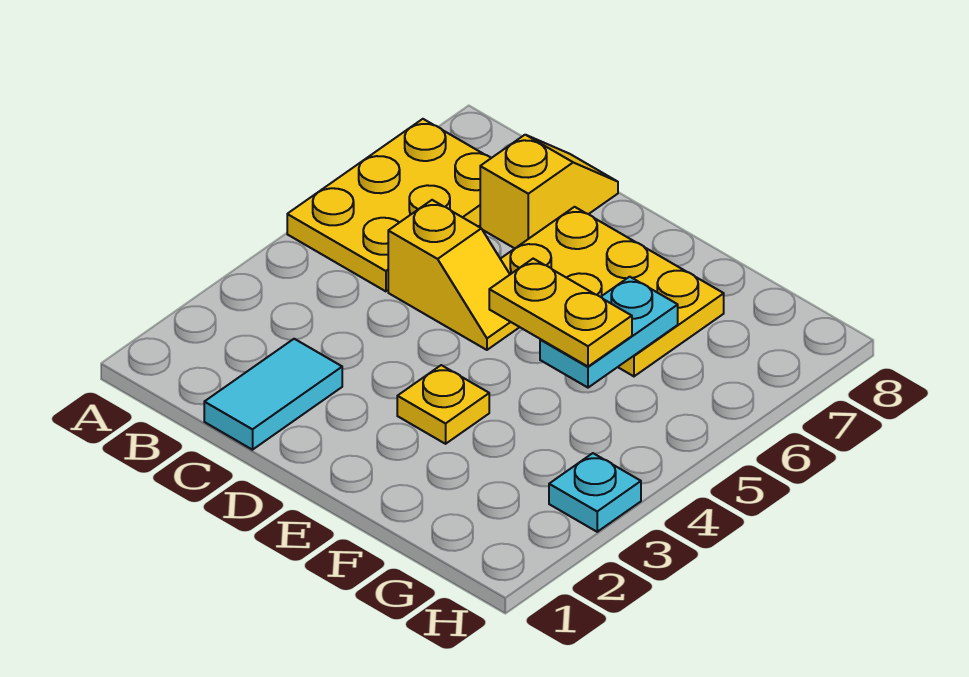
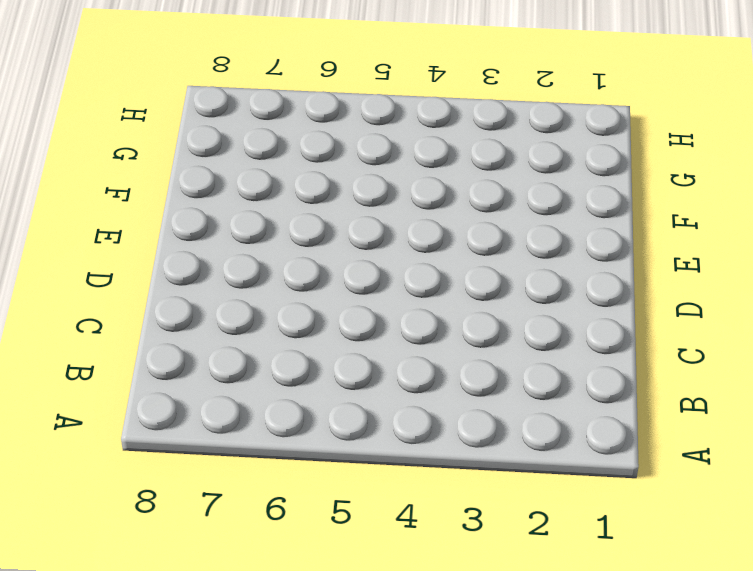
none -> yellow plate A5:B7 level 1
none -> cyan tile C1:C2 level 1

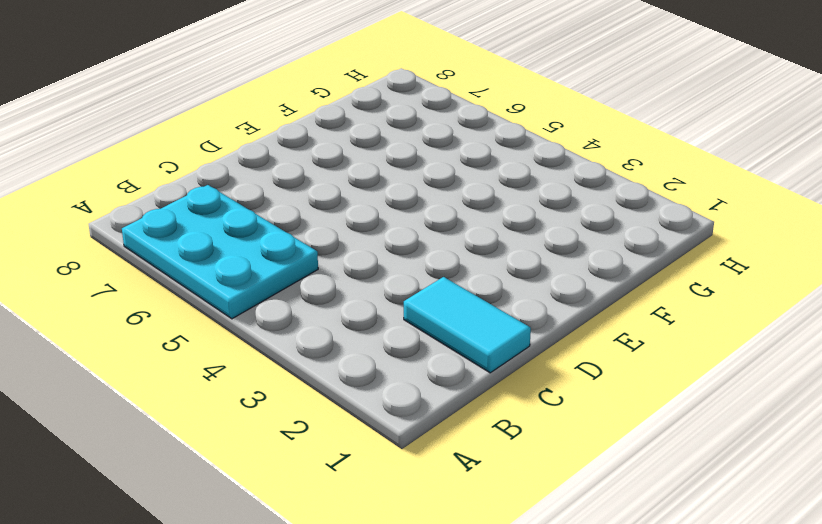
cyan plate A5:B7 level 1 -> yellow plate A5:B7 level 1
none -> yellow slope C5:D5 level 1 top C
none -> yellow slope C7:C8 level 1 top 7

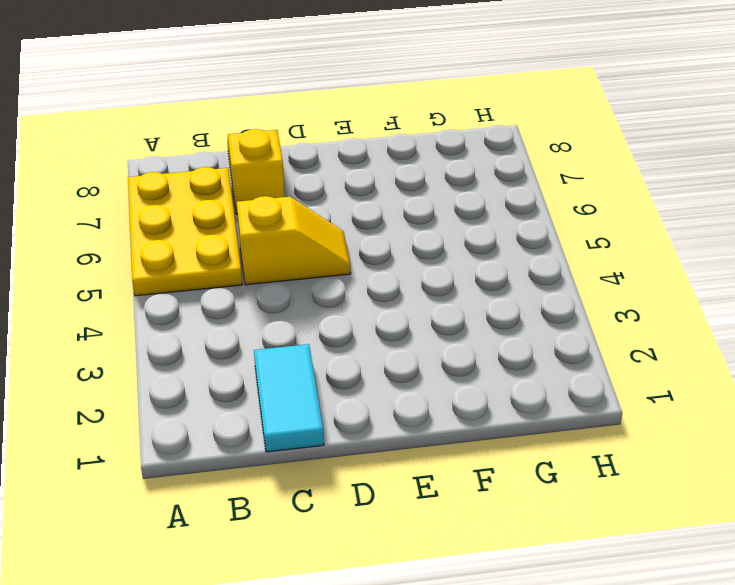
none -> yellow plate D6:F7 level 1
none -> yellow plate E3 level 1

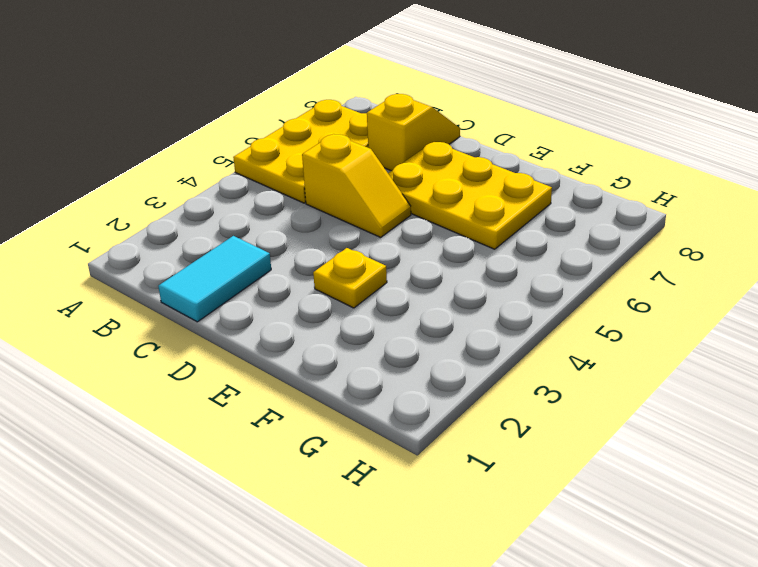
none -> cyan plate H3 level 1
none -> cyan plate F5:F6 level 2

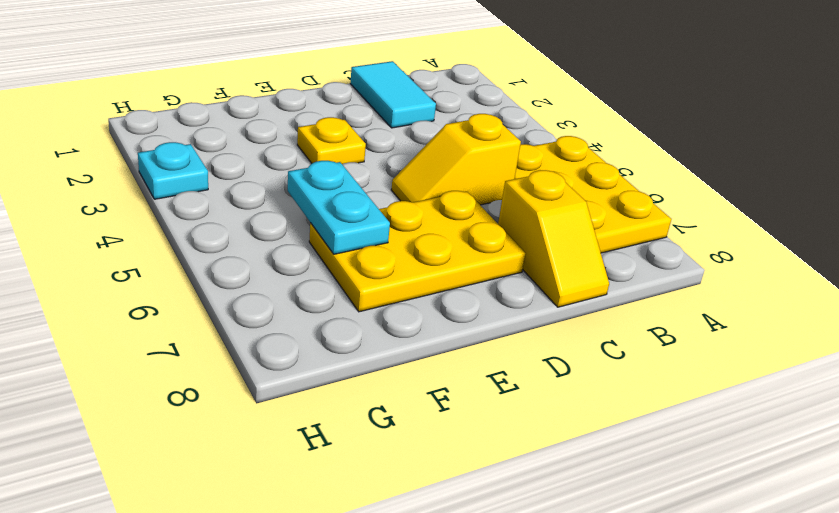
none -> yellow plate E5:F5 level 3

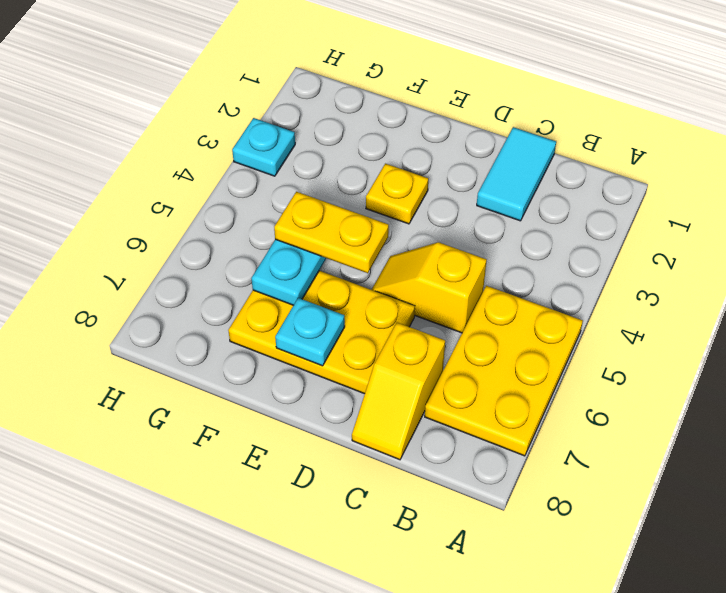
cyan plate E7 level 2 -> none

